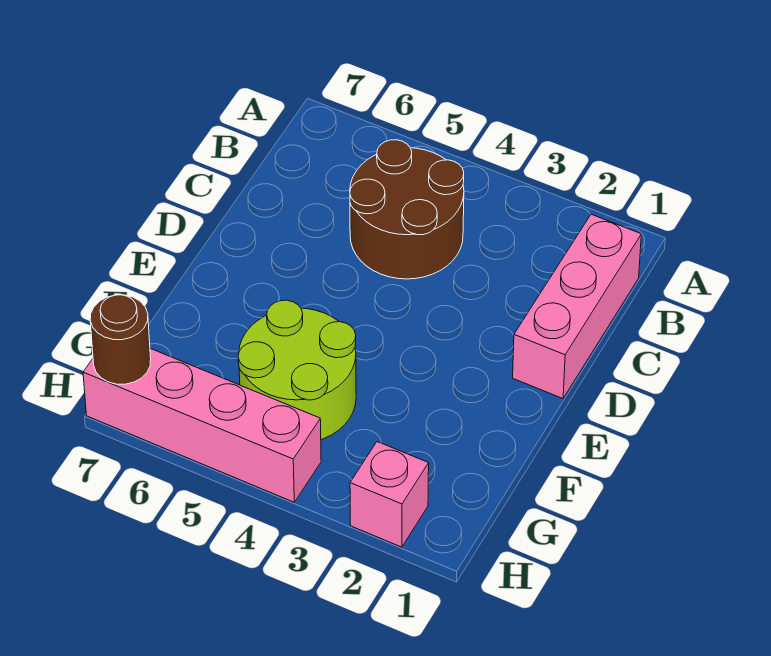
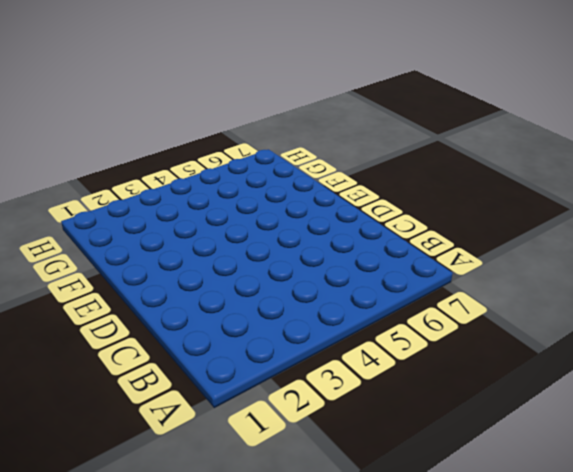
none -> pink brick B1:D1 level 1
none -> brown round brick B4:C5 level 1

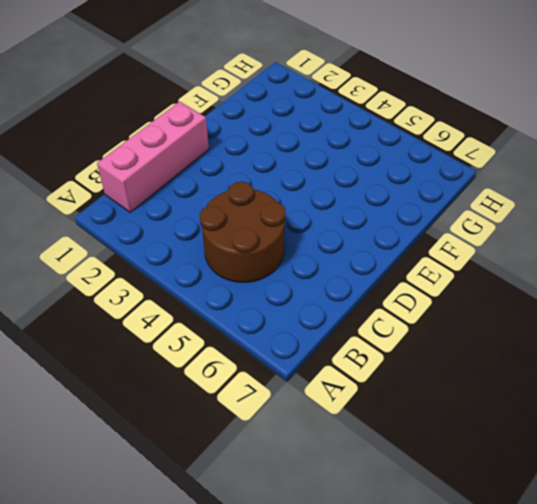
none -> lime round brick F4:G5 level 1
none -> pink brick H2 level 1

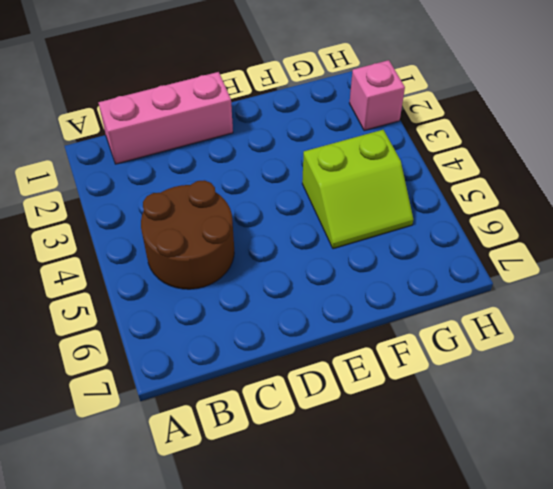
lime slope F4:G5 level 1 top 4 -> lime round brick F4:G5 level 1
none -> pink brick H4:H7 level 1
none -> brown round brick H7 level 2

